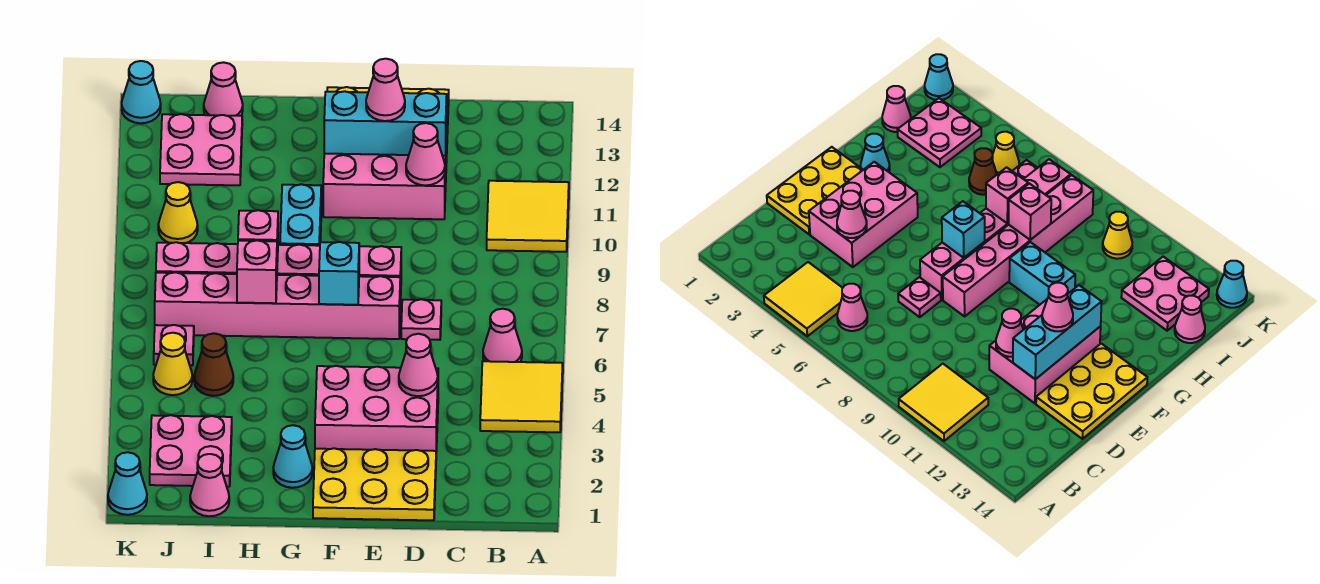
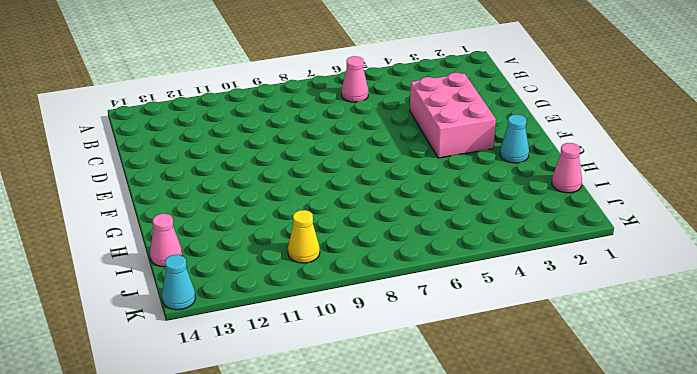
none -> yellow tile A4:B5 level 1
none -> yellow tile A10:B11 level 1
none -> yellow plate D1:F2 level 1

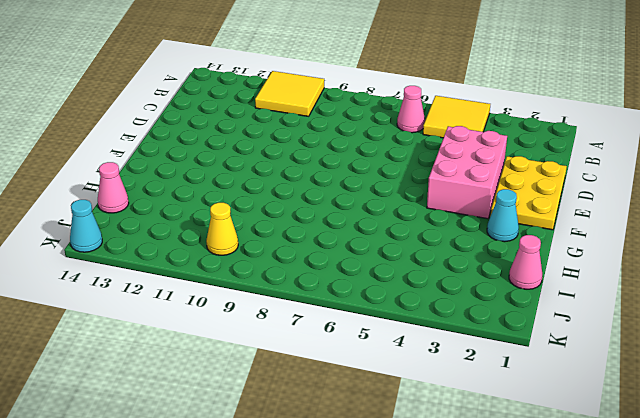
none -> pink plate D7 level 1
none -> pink brick D11:F12 level 1
none -> yellow plate D13:F14 level 1

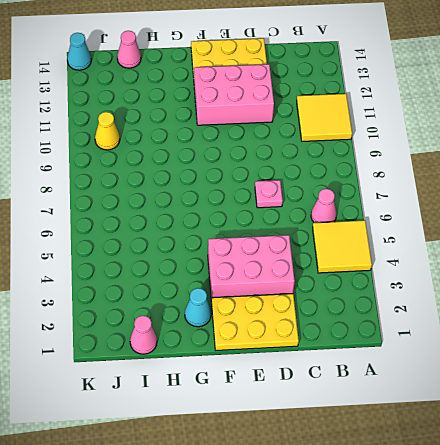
none -> pink brick E7:J7 level 1
none -> pink brick E8:J8 level 1
none -> cyan brick G9:G10 level 1

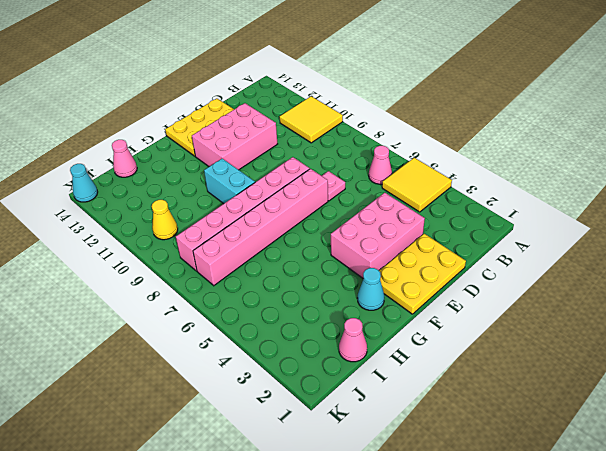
none -> pink plate I2:J3 level 1
none -> brown cone I5 level 1
none -> pink plate I12:J13 level 1

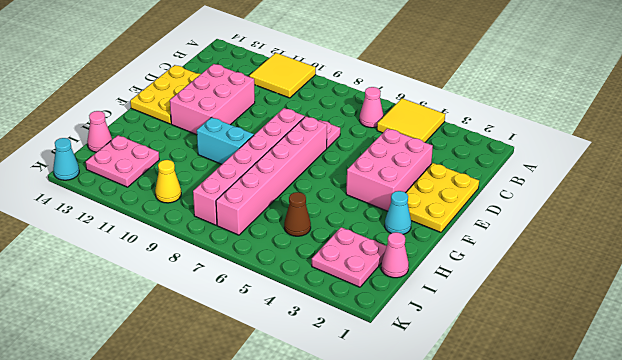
none -> yellow cone J5 level 1
none -> pink plate J6 level 1
none -> cyan cone K1 level 1

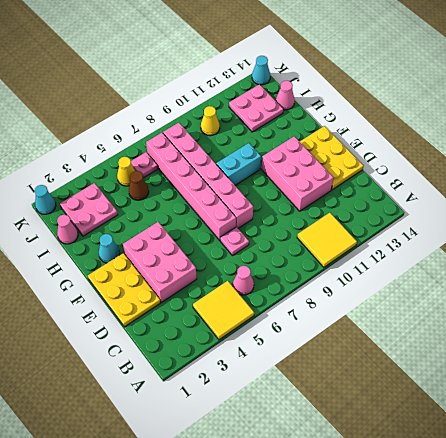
none -> pink cone D4 level 2
none -> pink cone D11 level 2
none -> cyan brick D12:F12 level 2

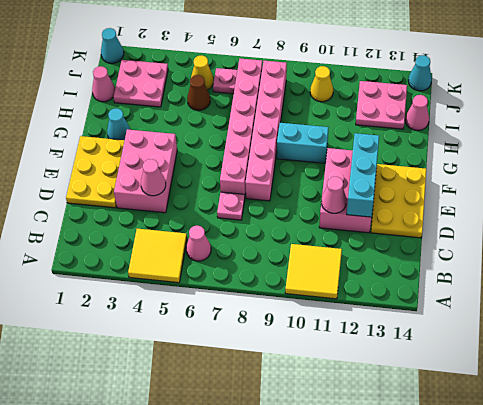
none -> cyan brick F7 level 2
none -> pink brick H7 level 2
none -> pink brick H8 level 2

